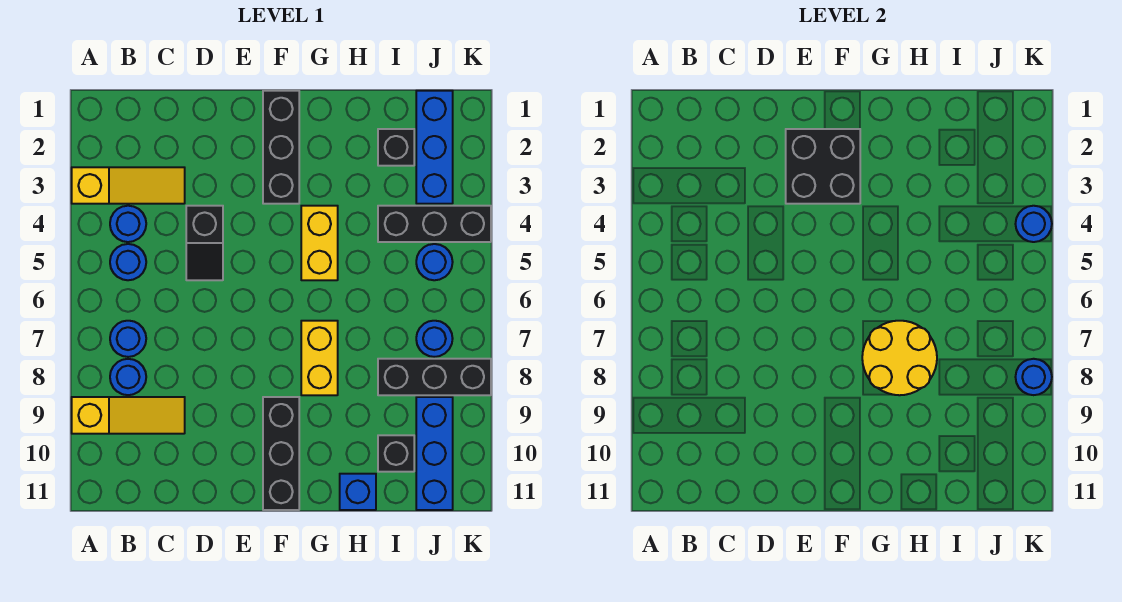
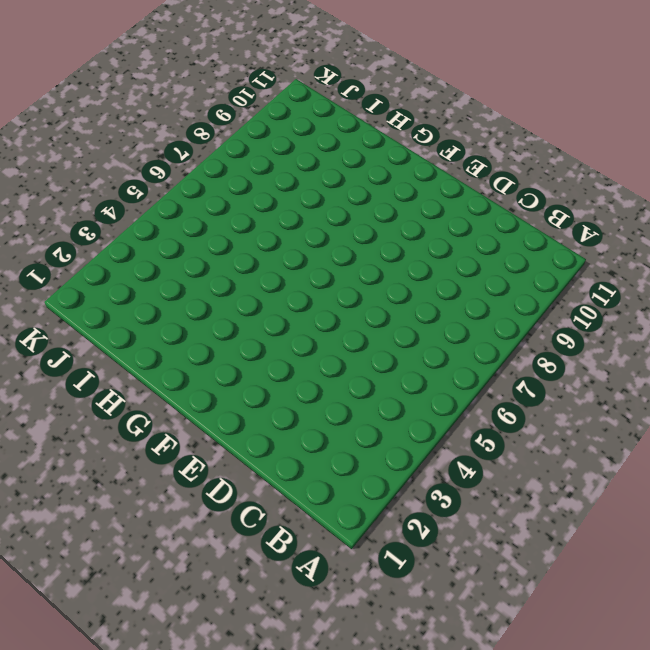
none -> yellow slope A3:C3 level 1 top A
none -> yellow slope A9:C9 level 1 top A
none -> blue round brick B4 level 1

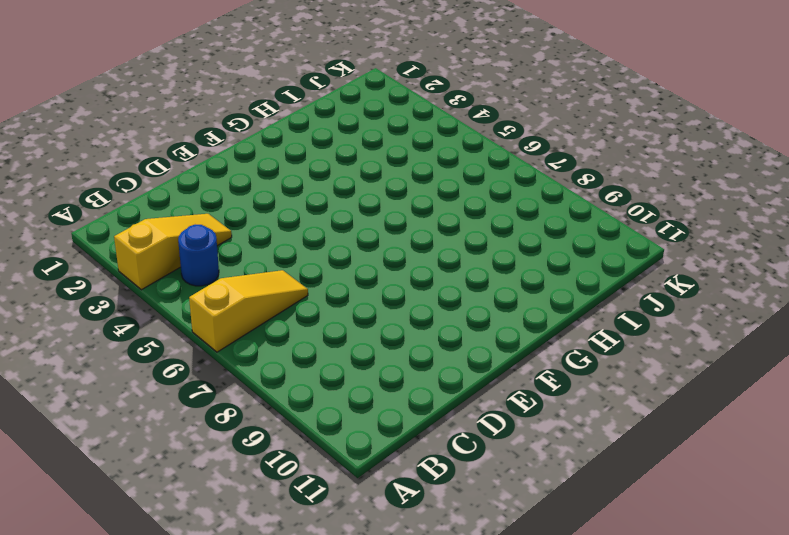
yellow slope A6:C6 level 1 top A -> yellow slope A9:C9 level 1 top A
none -> blue round brick B5 level 1
none -> blue round brick B7 level 1
none -> blue round brick B8 level 1

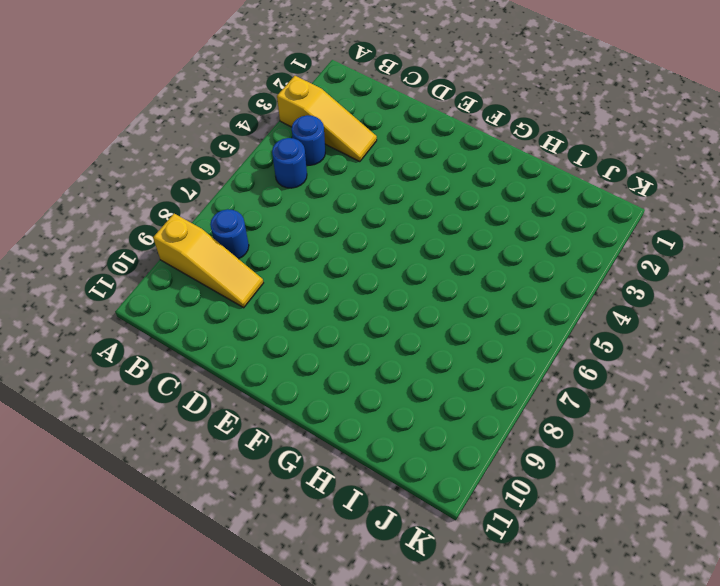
none -> blue round brick B7 level 1
none -> black slope D4:D5 level 1 top 4
none -> black brick F1:F3 level 1

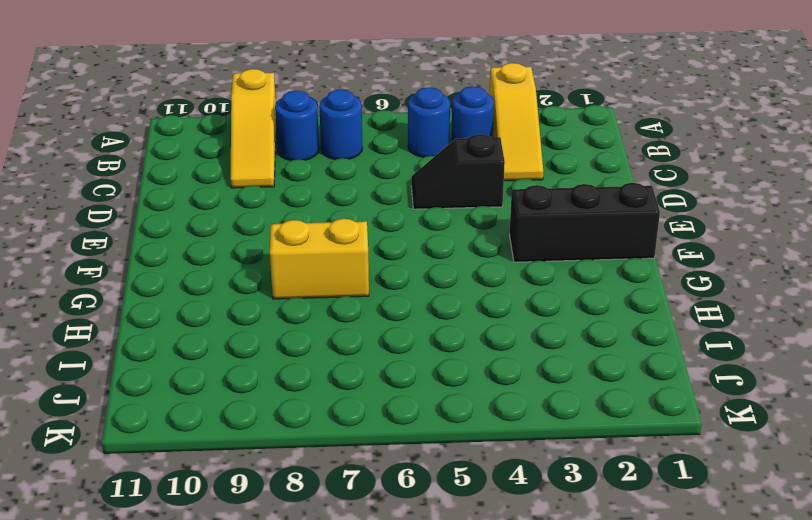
none -> black brick F9:F11 level 1
none -> yellow brick G4:G5 level 1
none -> blue brick H11 level 1

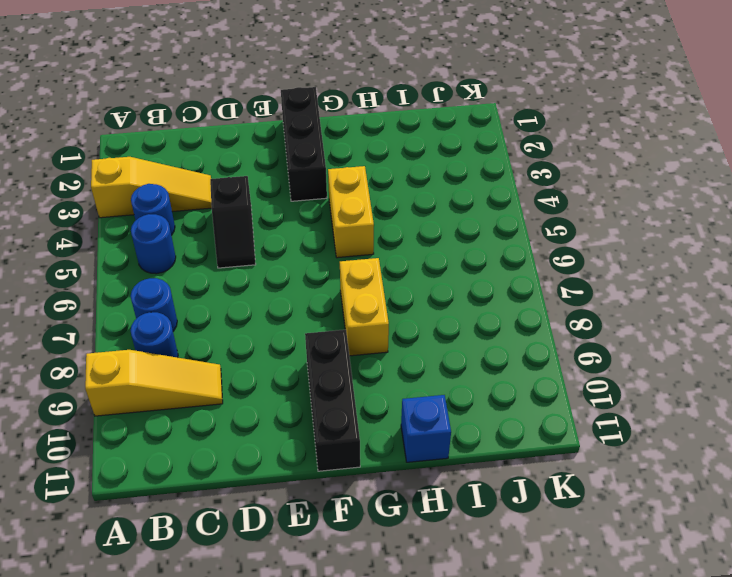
none -> black brick I2 level 1
none -> black brick I4:K4 level 1
none -> black brick I8:K8 level 1

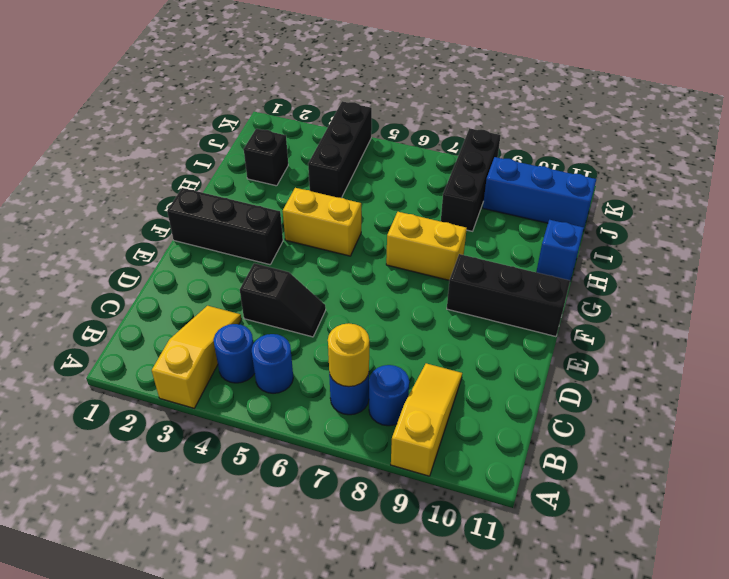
yellow round brick B7 level 2 -> none
none -> black brick I10 level 1
none -> blue brick J1:J3 level 1
none -> blue round brick J5 level 1

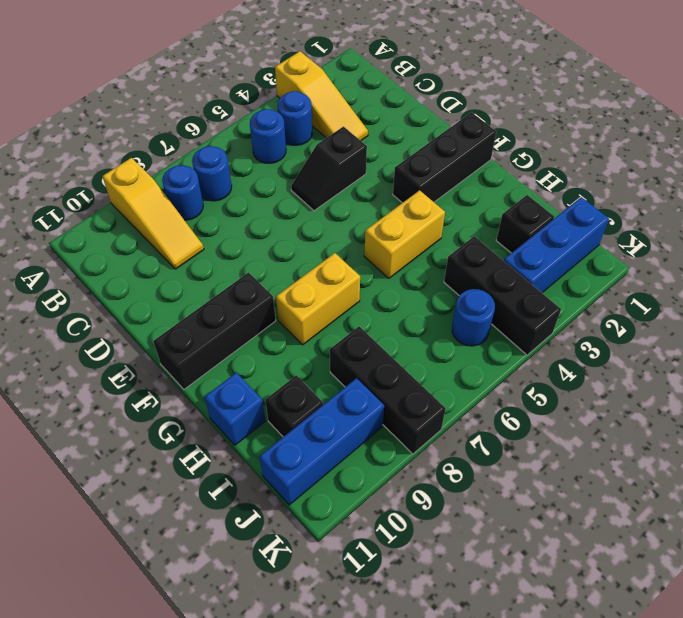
none -> blue round brick J7 level 1
none -> black brick E2:F3 level 2
none -> yellow round brick G7:H8 level 2

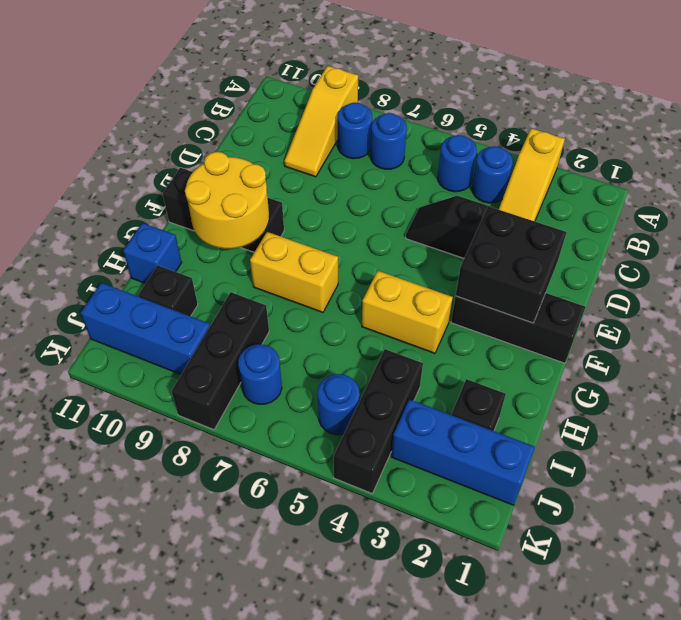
yellow round brick F9:G10 level 2 -> yellow round brick G7:H8 level 2
none -> blue round brick K4 level 2
none -> blue round brick K8 level 2

